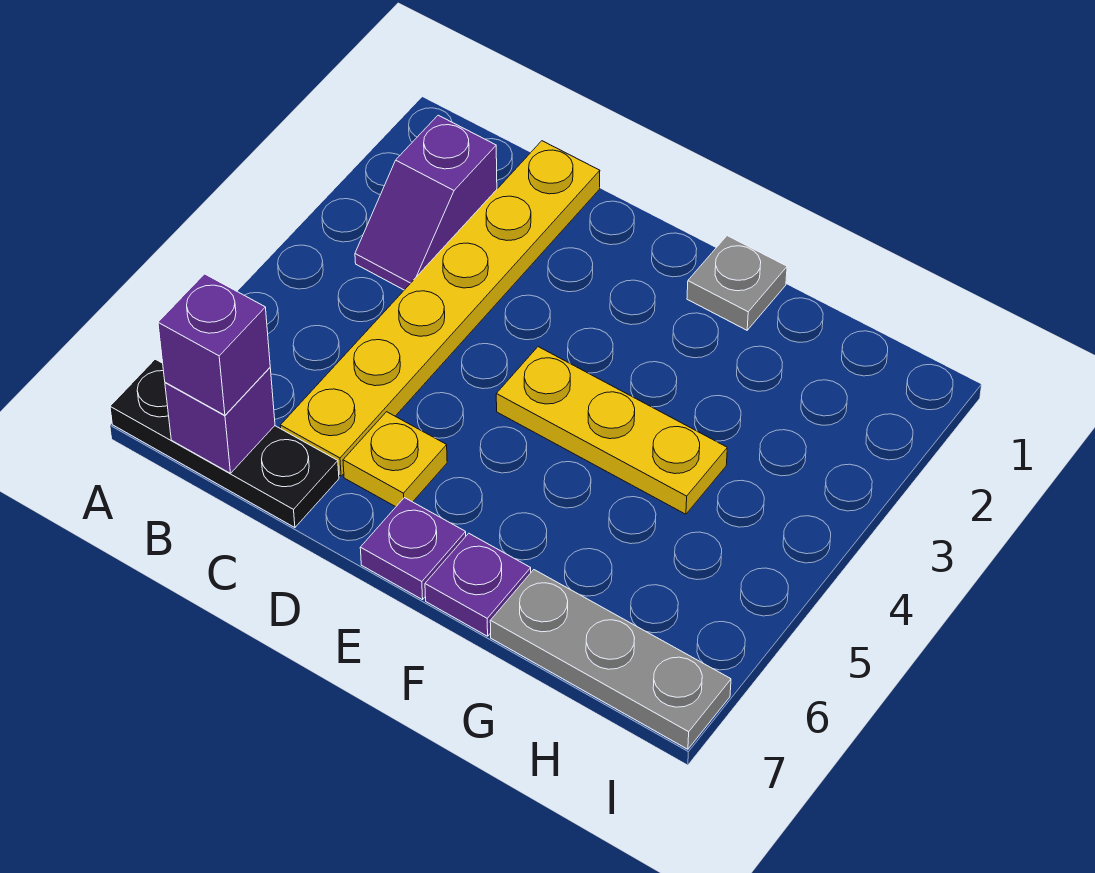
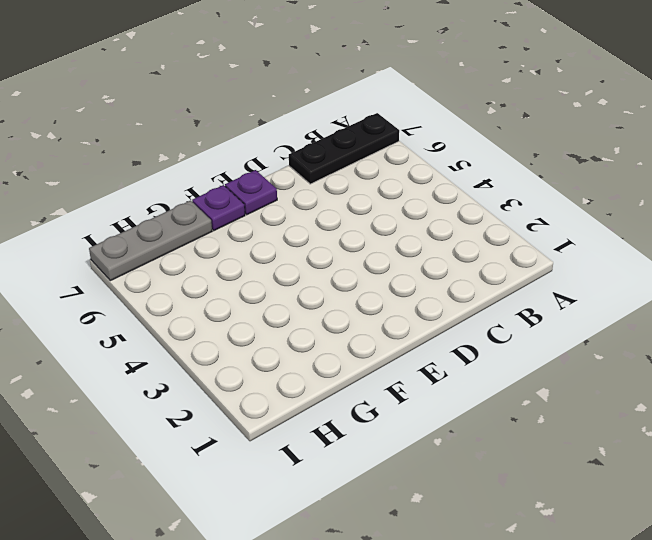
none -> purple slope B2:B3 level 1 top 2
none -> yellow plate C1:C6 level 1

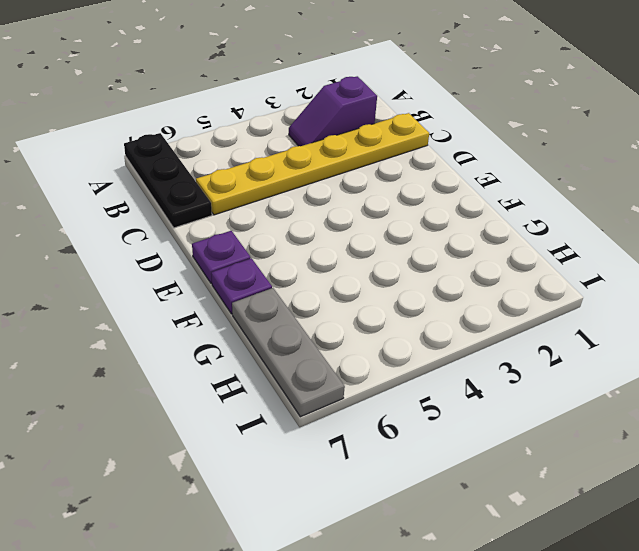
none -> yellow plate D6 level 1
none -> yellow plate E4:G4 level 1

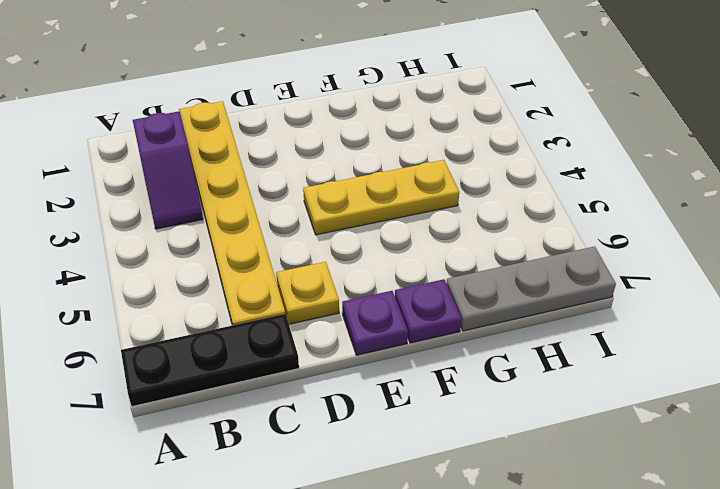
none -> grey plate F1 level 1
none -> purple brick B7 level 2

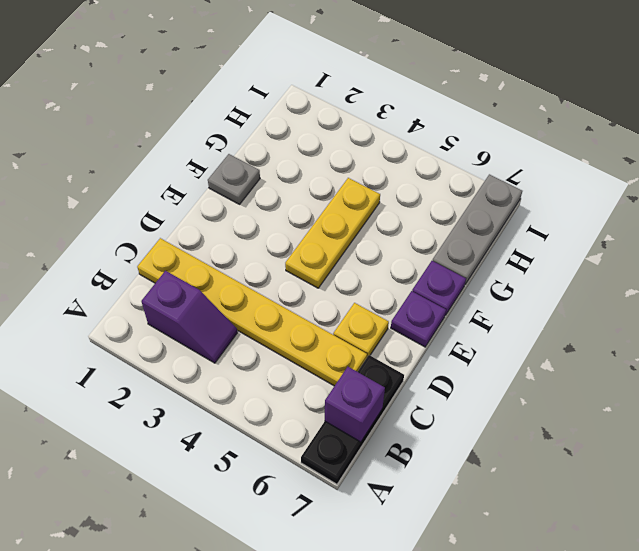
none -> purple brick B7 level 3

